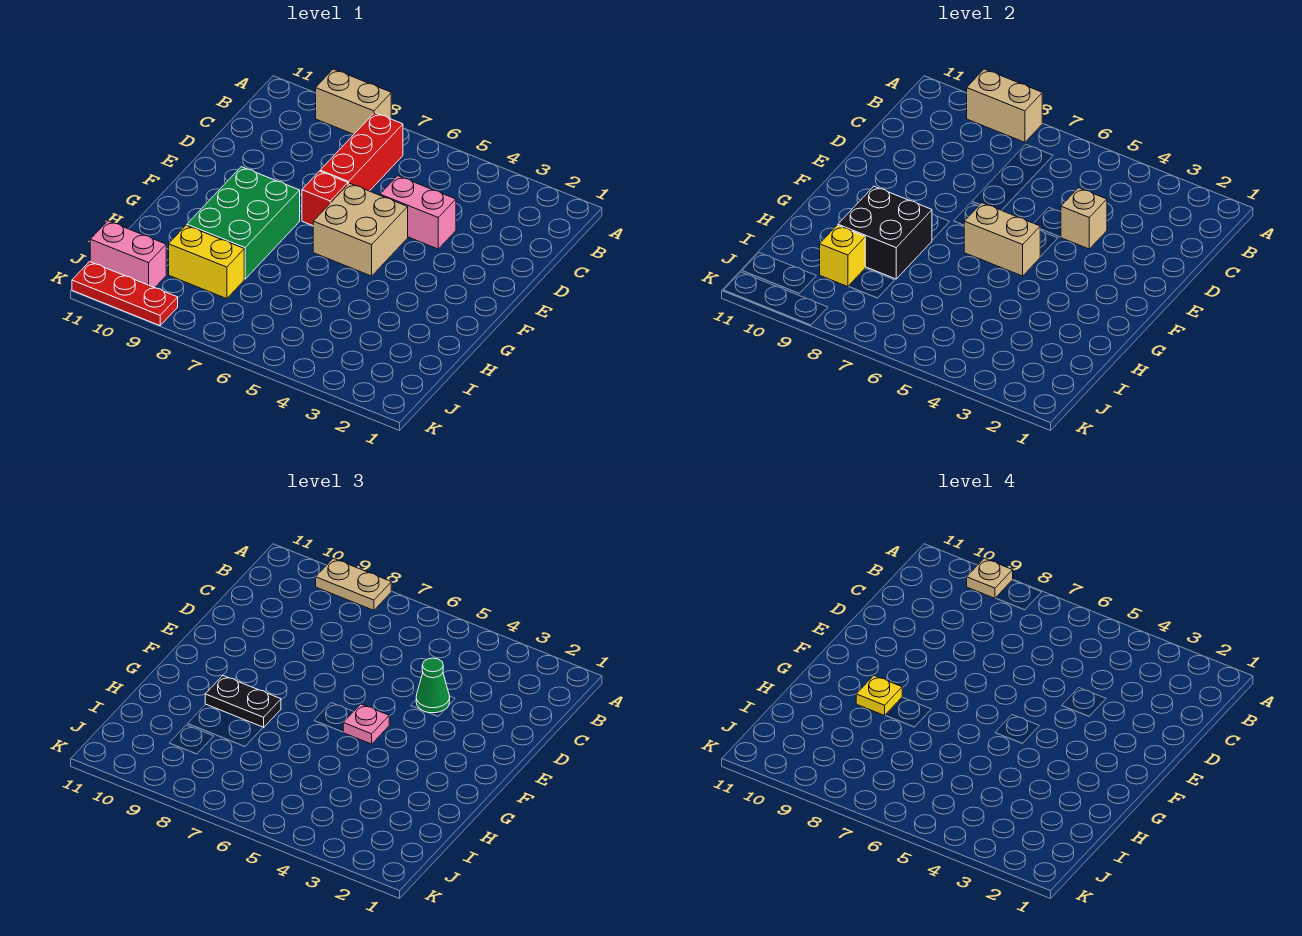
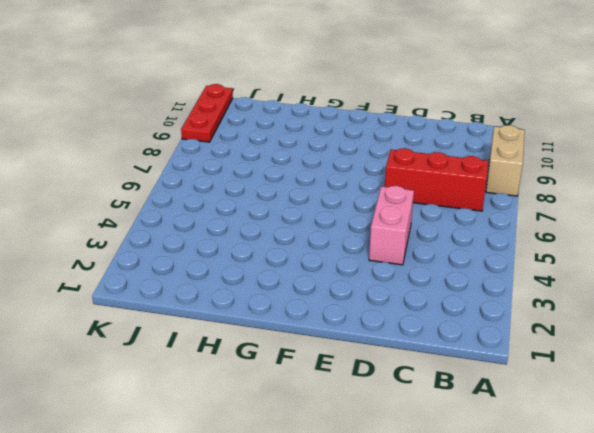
none -> tan brick E5:F6 level 1
none -> red brick E7 level 1
none -> green brick F8:H9 level 1

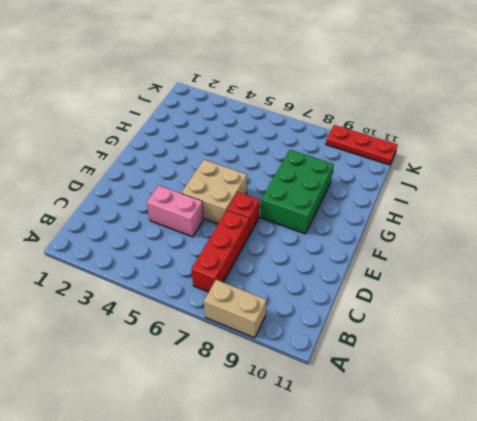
none -> yellow brick I8:I9 level 1
none -> pink brick J10:J11 level 1
none -> tan brick A8:A9 level 2

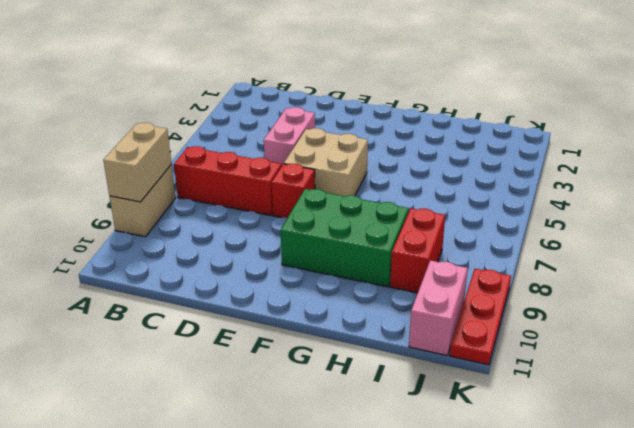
red brick I8:I9 level 1 -> yellow brick I8:I9 level 1
none -> tan brick D4 level 2
none -> tan brick F5:F6 level 2
none -> black brick G8:H9 level 2

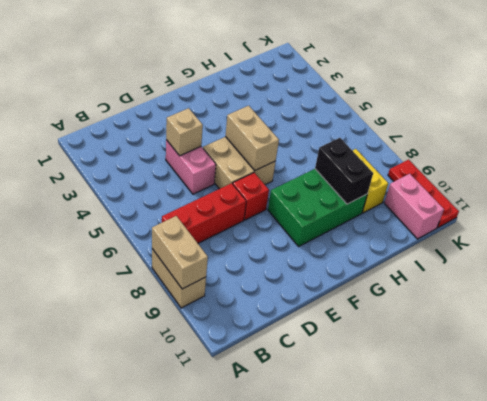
black brick H8:H9 level 2 -> black brick G8:H9 level 2
none -> yellow brick I9 level 2
none -> tan plate A8:A9 level 3
none -> green cone D4 level 3

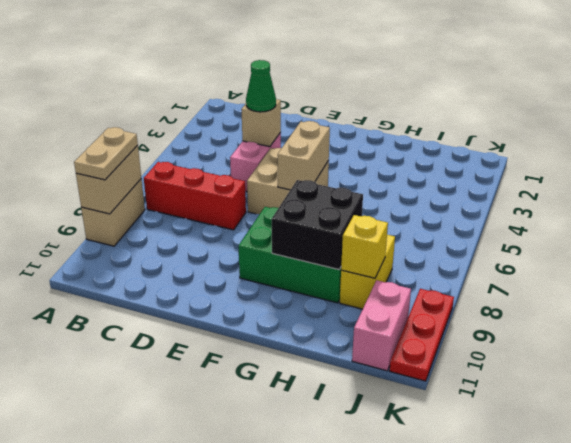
none -> red brick E7 level 1
none -> pink plate F5 level 3
none -> black plate G8:G9 level 3

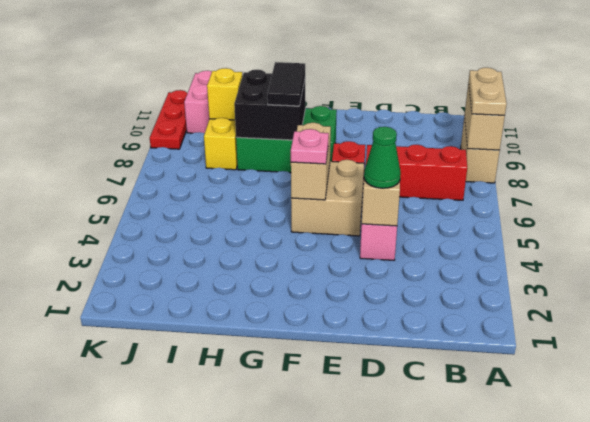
black tile G8:G9 level 3 -> black plate G8:G9 level 3
none -> tan plate A9 level 4
none -> yellow plate G9 level 4

